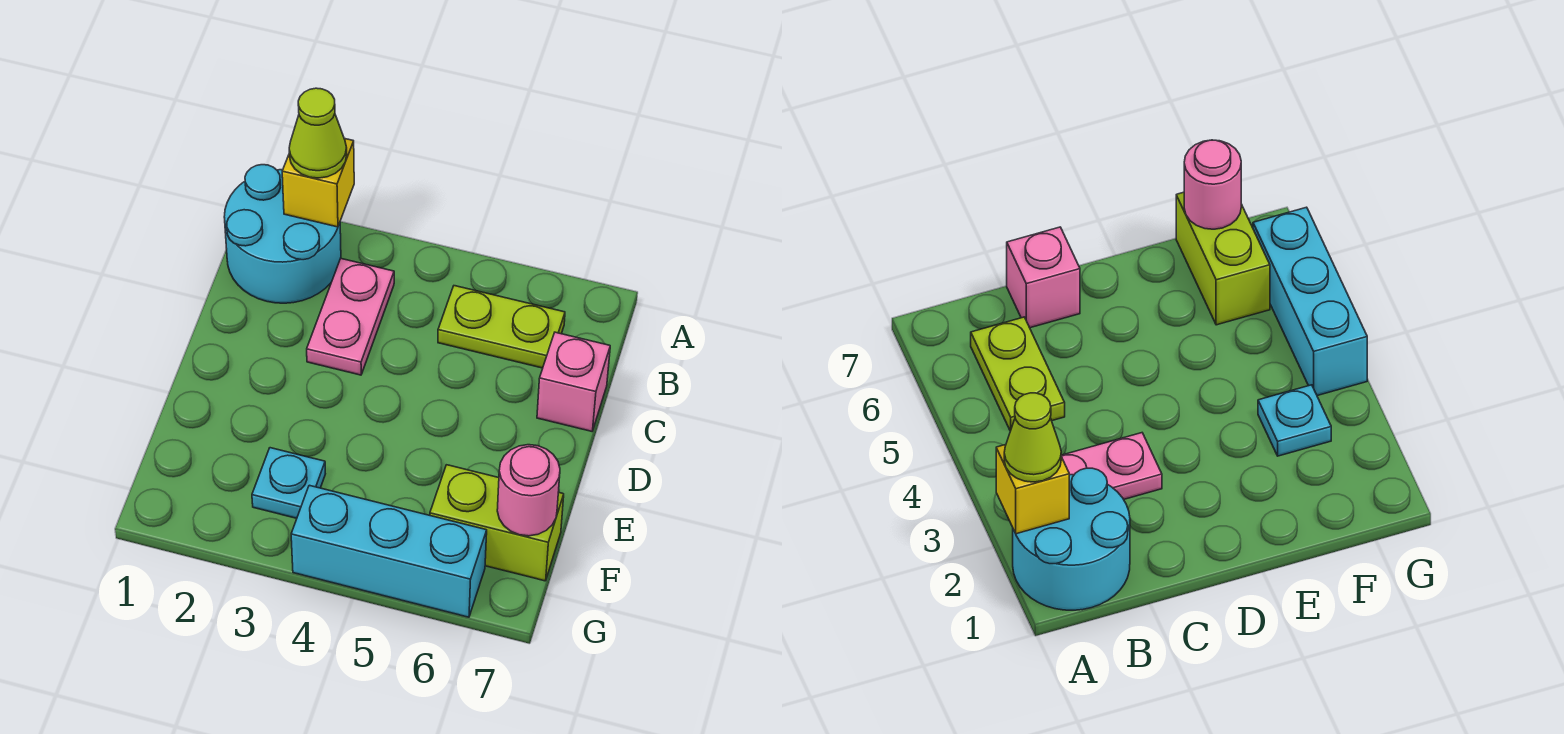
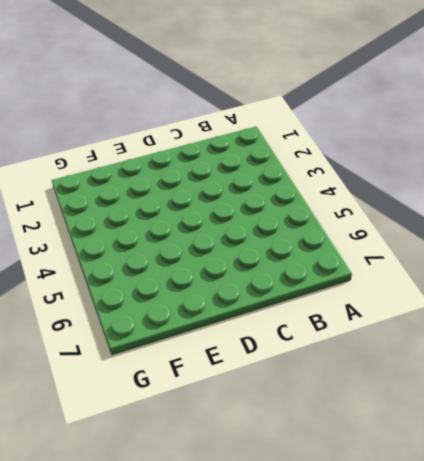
none -> cyan round brick A1:B2 level 1
none -> pink plate B3:C3 level 1

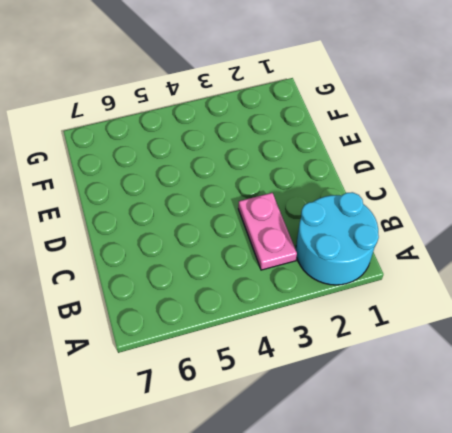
none -> lime plate B5:B6 level 1
none -> pink brick C7 level 1

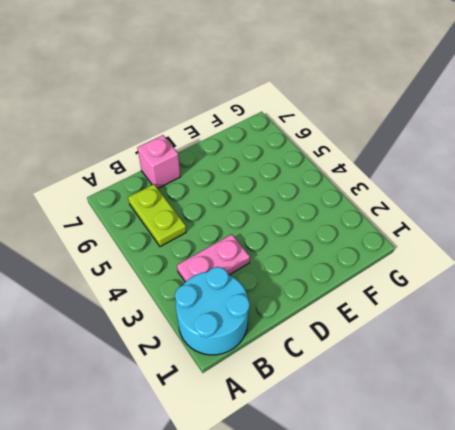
none -> cyan plate F3 level 1
none -> lime brick F6:F7 level 1

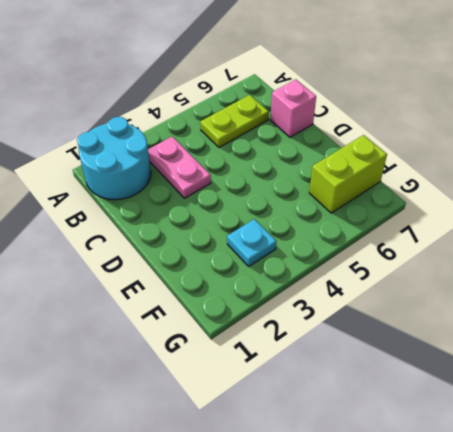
none -> cyan brick G4:G6 level 1
none -> yellow brick A2 level 2

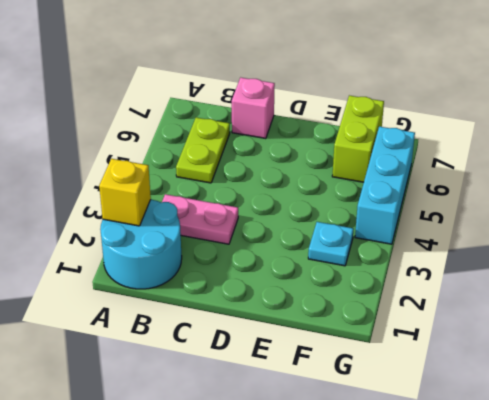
none -> pink round brick F7 level 2
none -> lime cone A2 level 3

